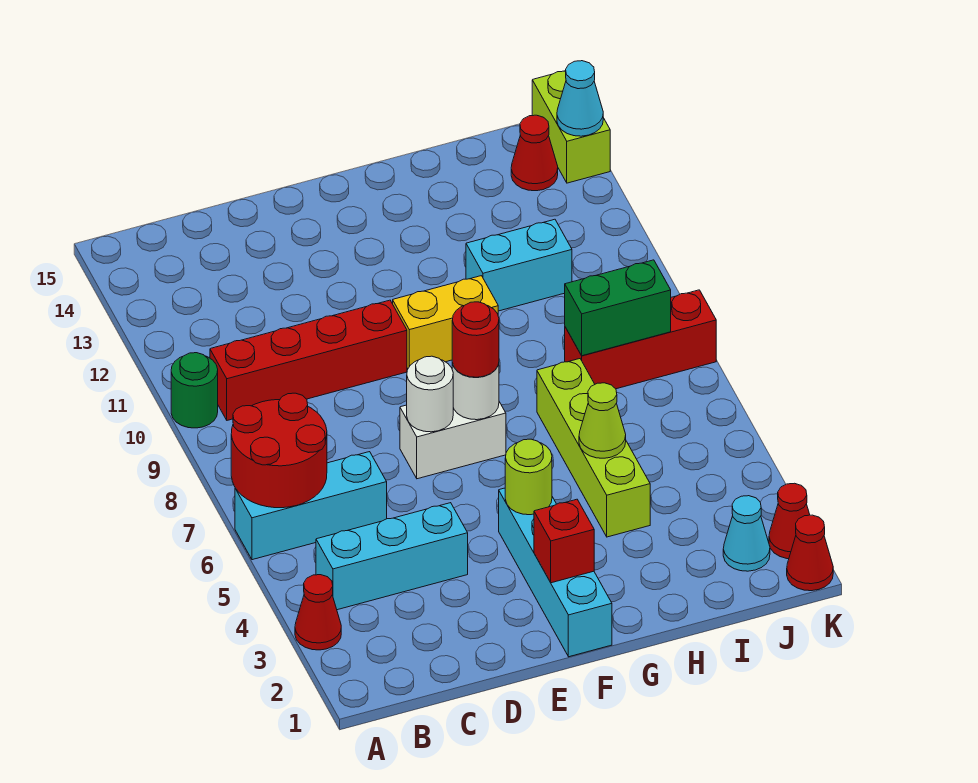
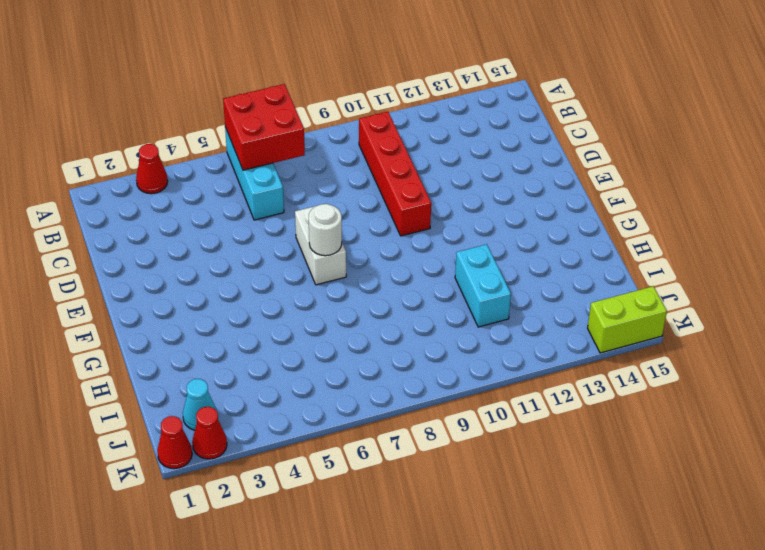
red brick A6:B7 level 2 -> red round brick A6:B7 level 2
none -> green round brick A10 level 1
none -> cyan brick B4:D4 level 1
none -> cyan brick F1:F4 level 1

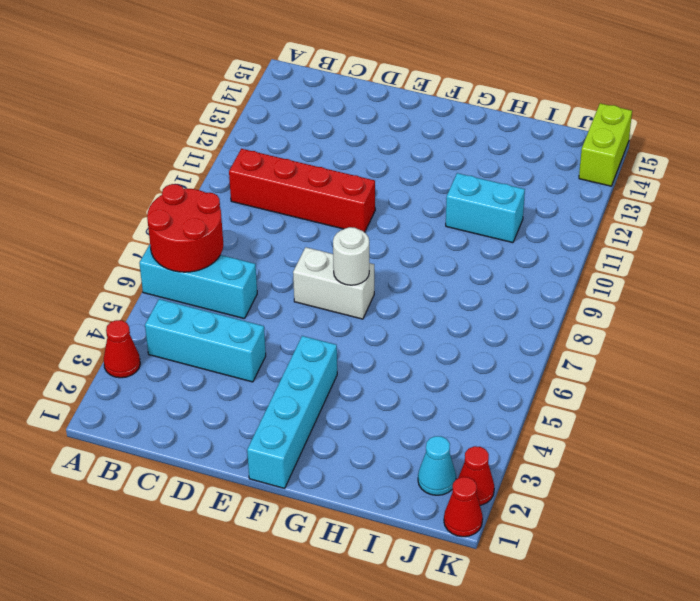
none -> green round brick A10 level 1
none -> yellow brick F10:G10 level 1
none -> lime brick H4:H7 level 1

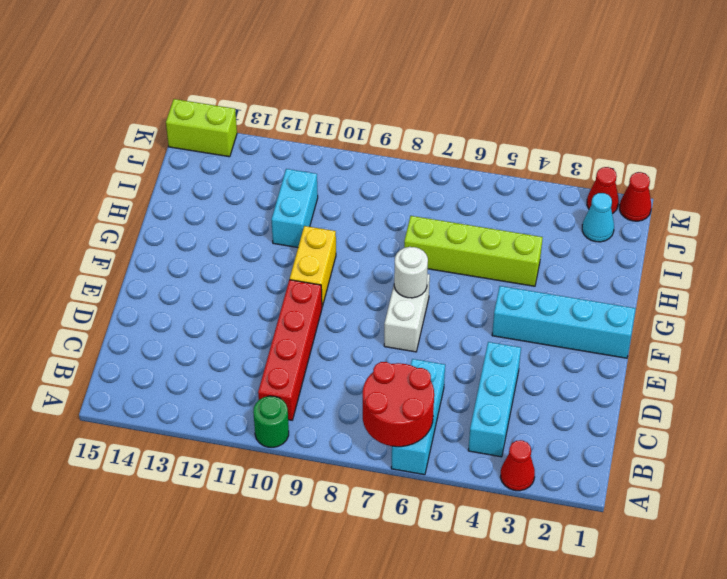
none -> red brick I8:K8 level 1
none -> red cone J14 level 1
none -> white round brick E7 level 2

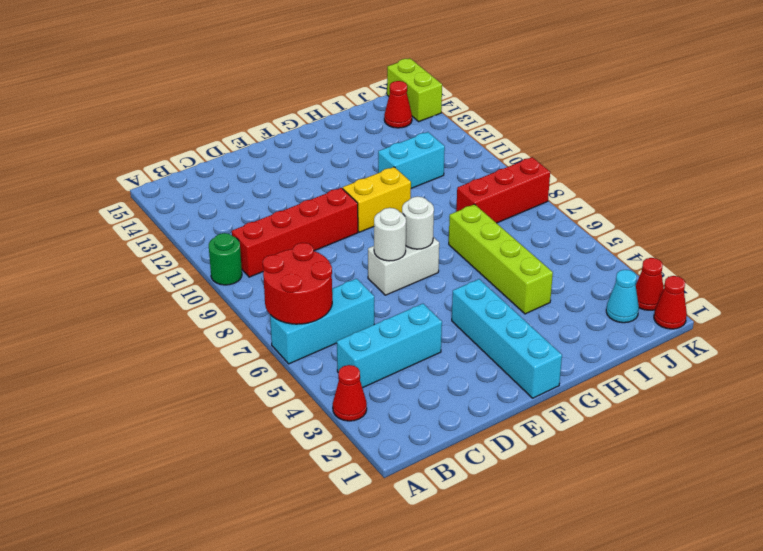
none -> red brick F2 level 2
none -> lime round brick F4 level 2
none -> lime cone H5 level 2

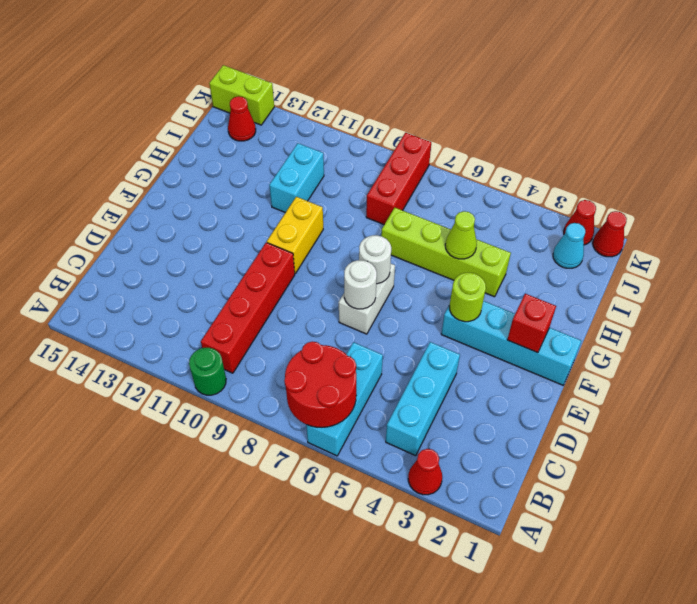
none -> green brick I8:J8 level 2
none -> cyan cone K14 level 2
none -> red round brick F7 level 3

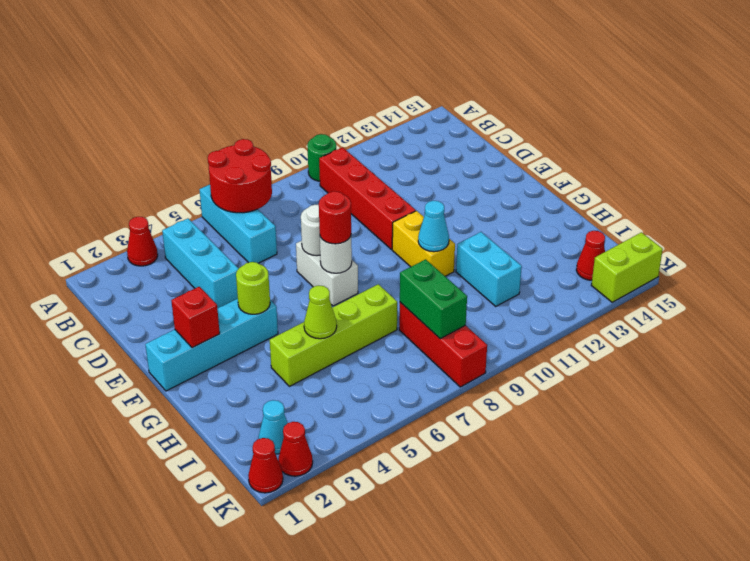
cyan cone G10 level 2 -> cyan cone K14 level 2

